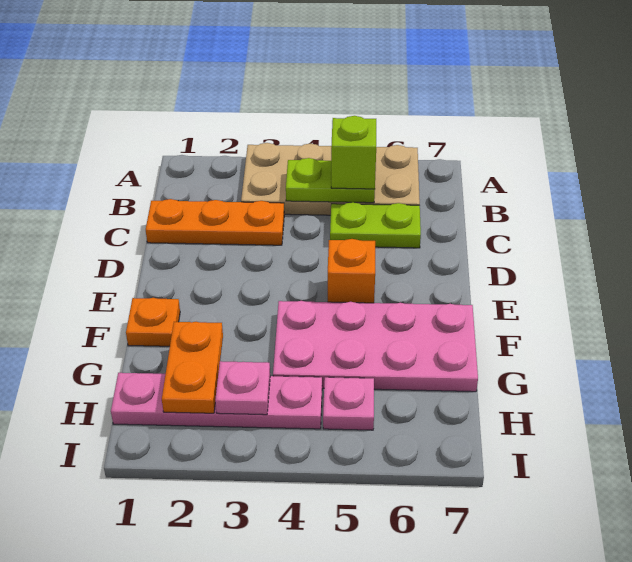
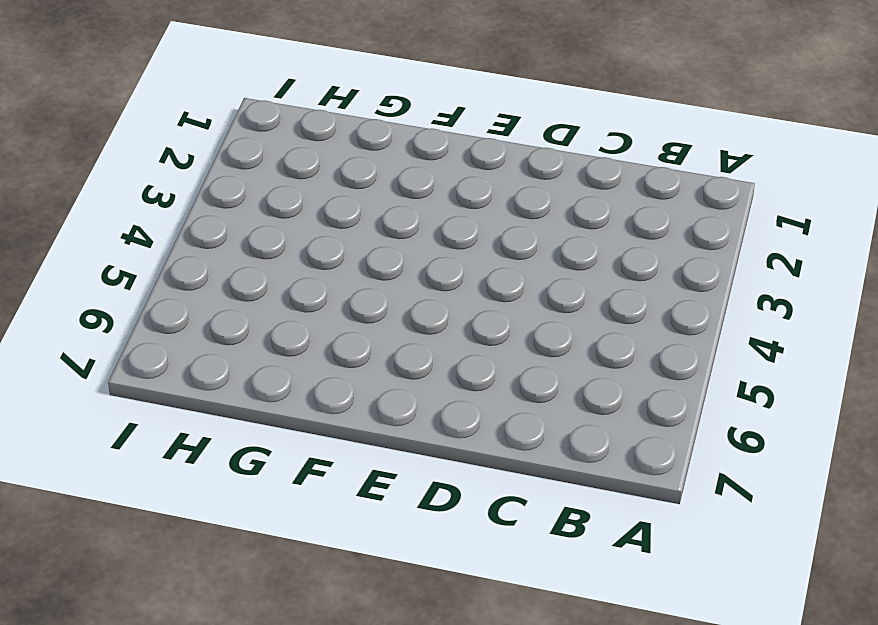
none -> tan plate A3:B6 level 1
none -> orange plate C1:C3 level 1
none -> lime plate C5:C6 level 1

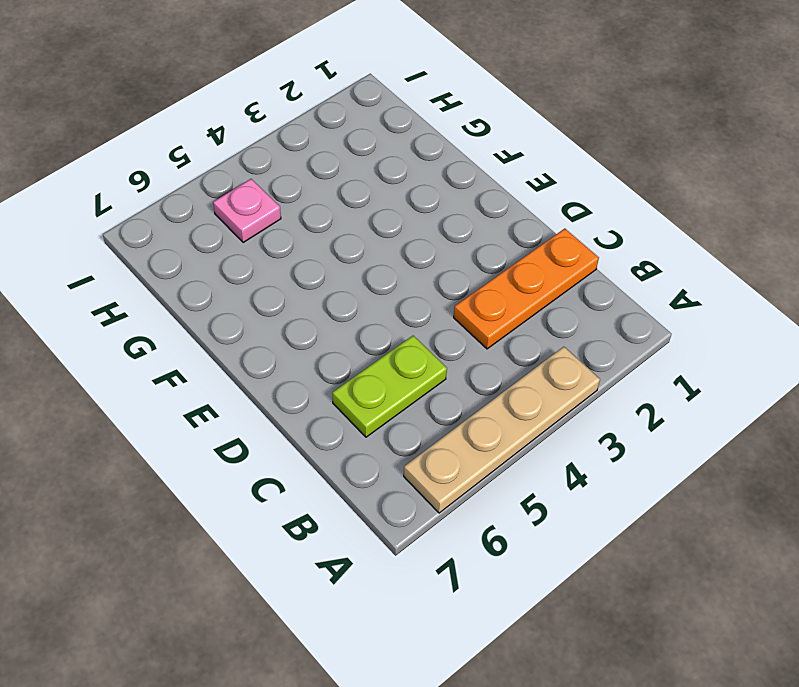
tan plate A3:A6 level 1 -> tan plate A3:B6 level 1
none -> orange brick E5 level 1
none -> orange plate F1 level 1
none -> pink plate F4:G7 level 1

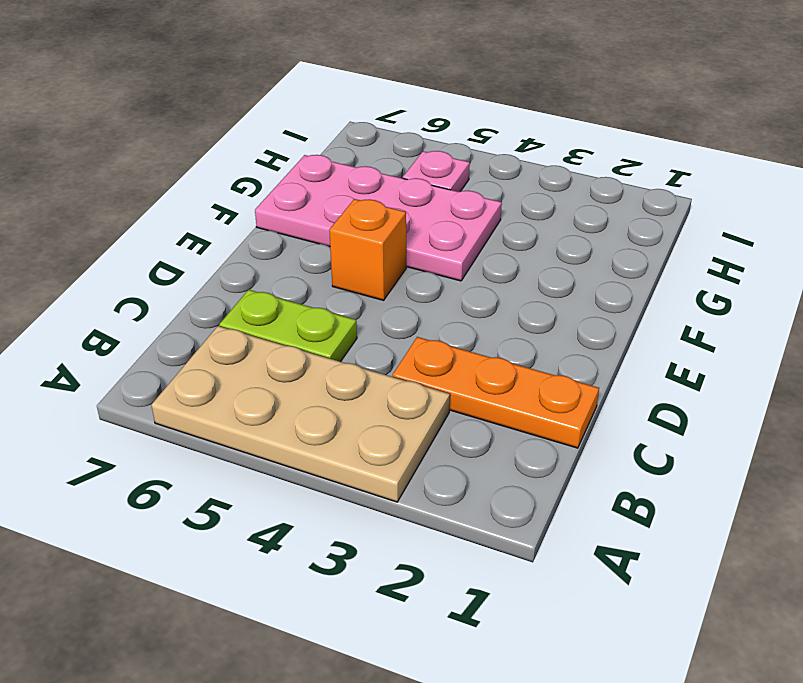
none -> orange plate F1 level 1
none -> pink plate H1:H4 level 1
none -> lime plate B4:B5 level 2

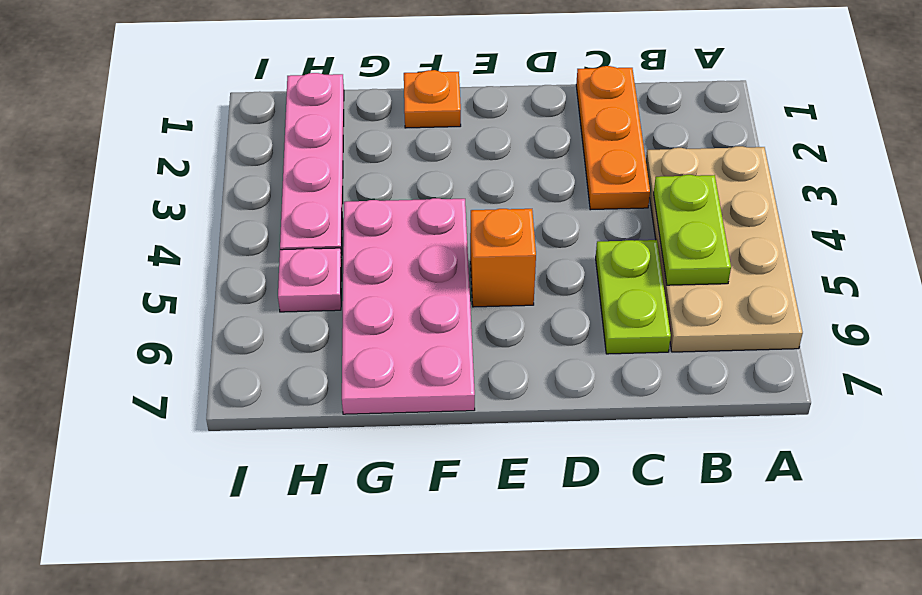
none -> orange plate G2:H2 level 2
none -> pink plate H3 level 2
none -> lime brick B5 level 3

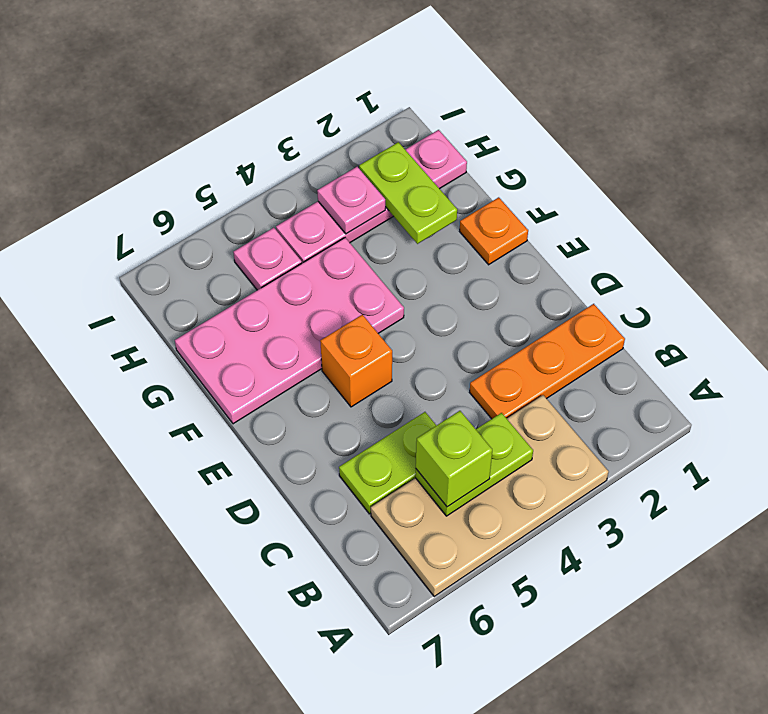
lime plate G2:H2 level 2 -> orange plate G2:H2 level 2

